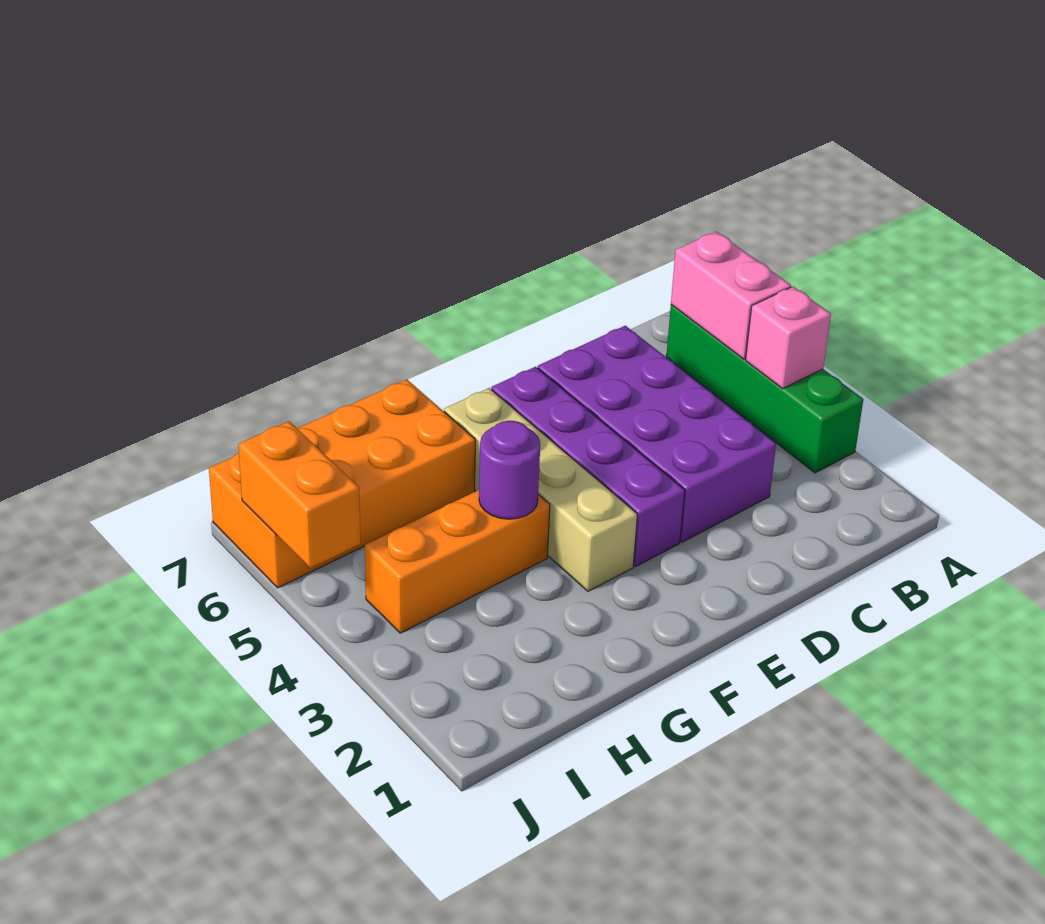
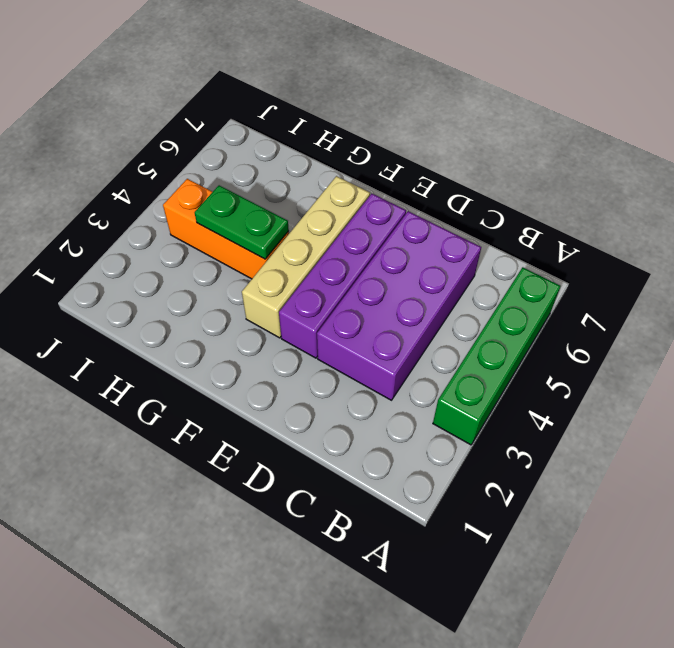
green plate G4:H4 level 2 -> purple round brick G4 level 2
none -> orange brick G6:J7 level 1
none -> pink brick A4 level 2

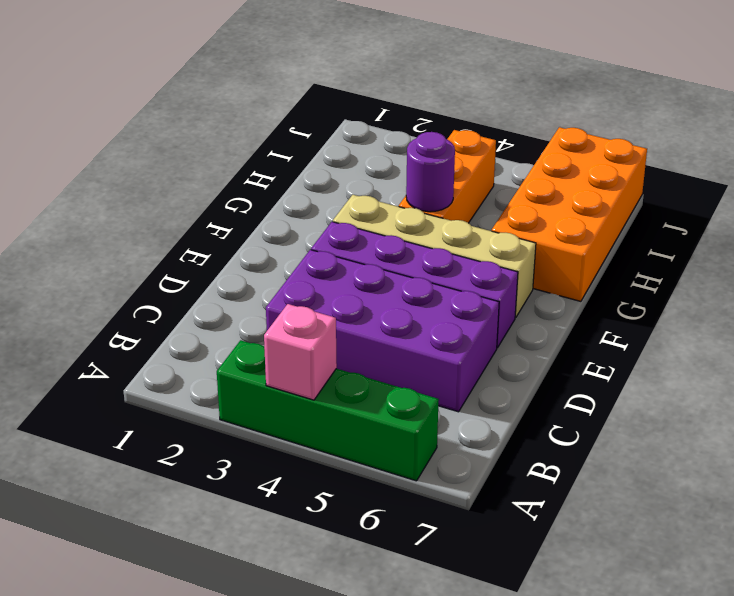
none -> pink brick A5:A6 level 2
none -> orange brick J5:J6 level 2

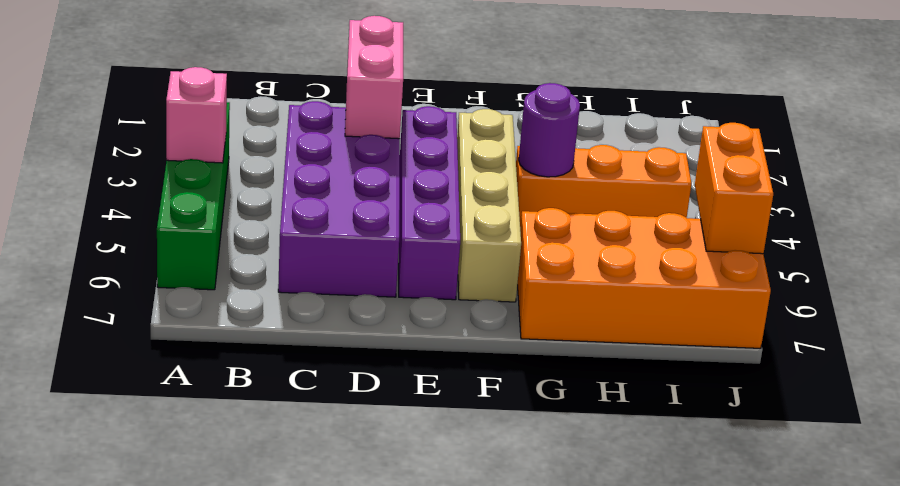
pink brick D2:D3 level 2 -> pink brick A5:A6 level 2

